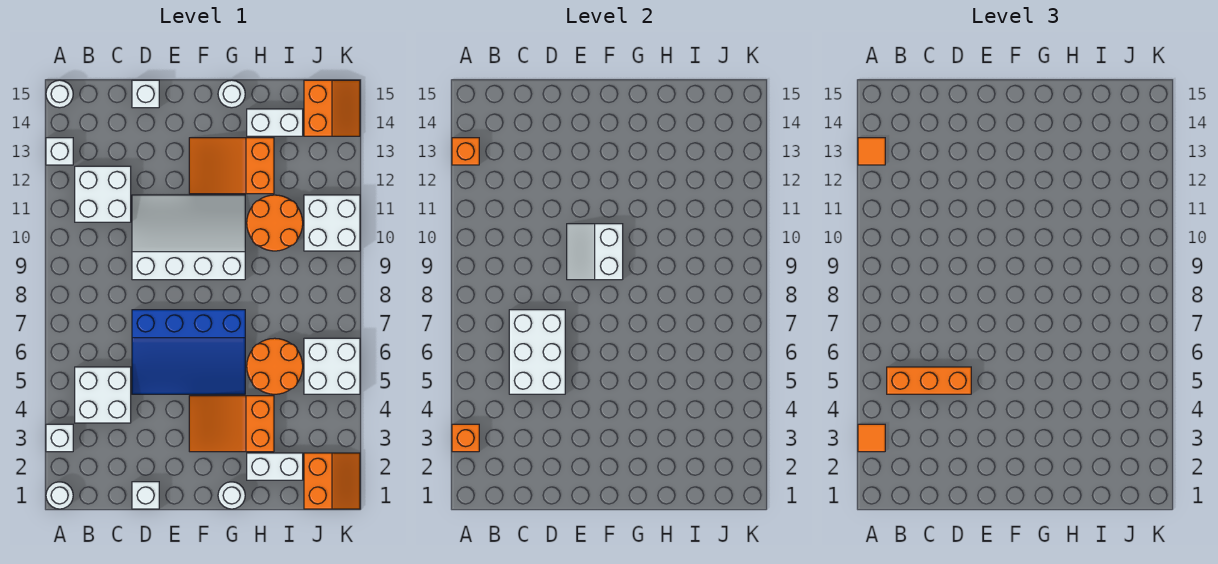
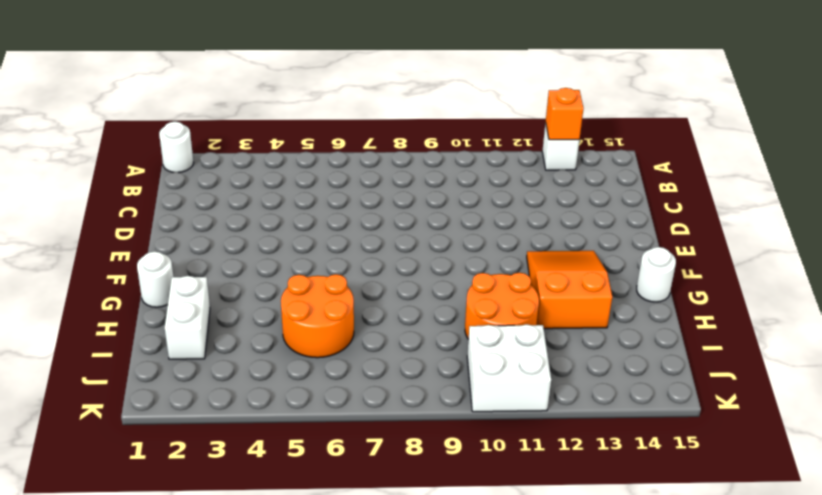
none -> white brick A3 level 1
none -> white round brick A15 level 1
none -> white brick B4:C5 level 1

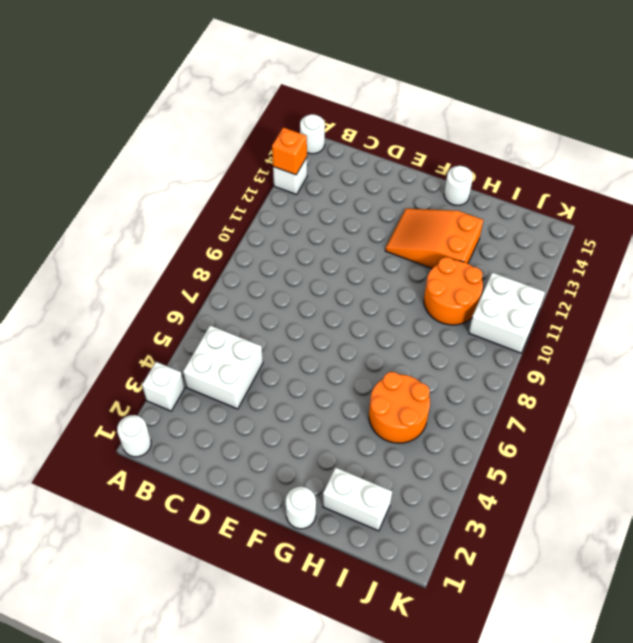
none -> white brick B11:C12 level 1
none -> white brick D1 level 1
none -> blue slope D5:G7 level 1 top 7

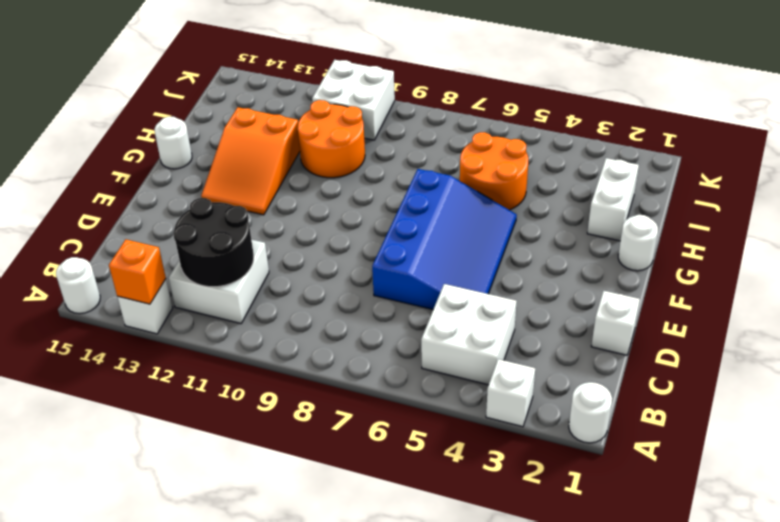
black round brick B11:C12 level 2 -> none
none -> white slope D9:G11 level 1 top 9
none -> white brick D15 level 1
none -> orange slope F3:H4 level 1 top H

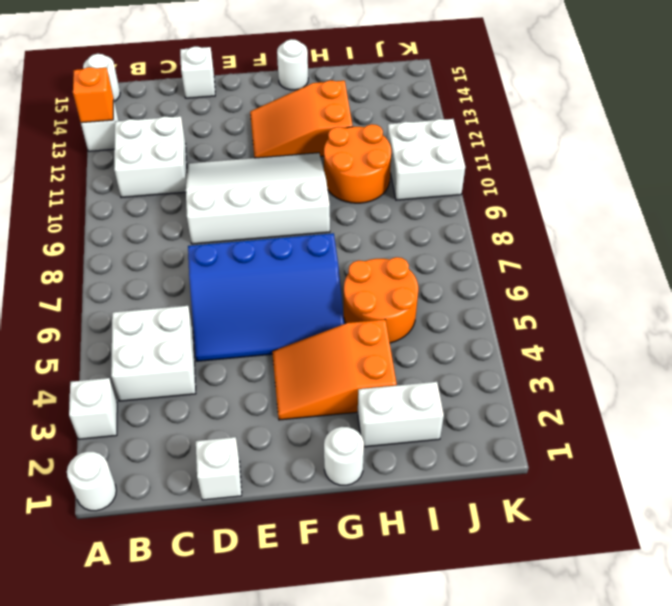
none -> white brick H14:I14 level 1
none -> orange slope J1:K2 level 1 top J
none -> white brick J5:K6 level 1

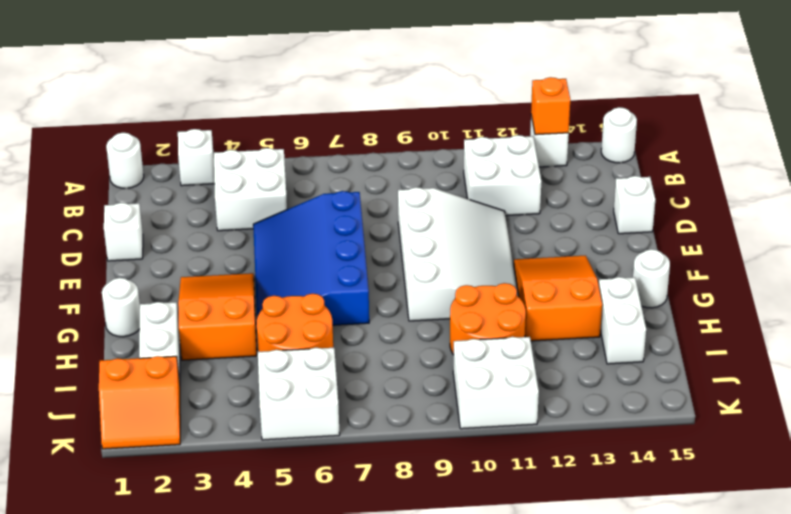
none -> orange slope J14:K15 level 1 top J
none -> orange brick A3 level 2
none -> white brick C5:D7 level 2

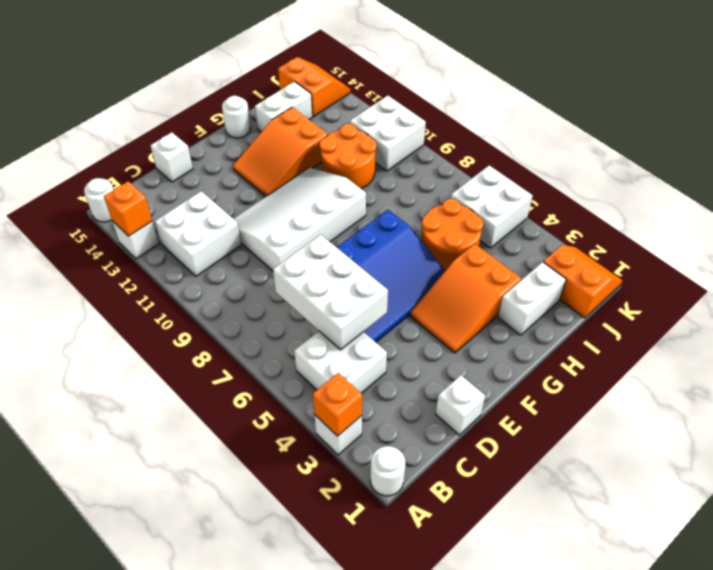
none -> white round brick G1 level 1
none -> white slope E9:F10 level 2 top F
none -> orange tile A3 level 3

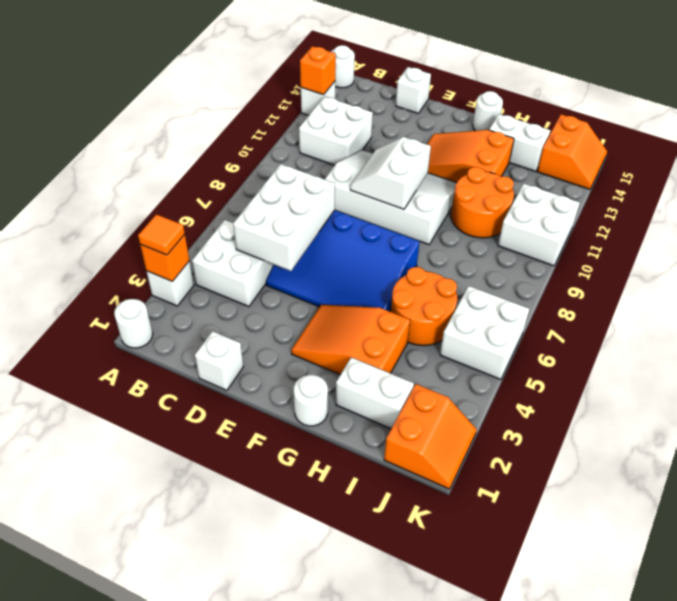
none -> orange tile A13 level 3
none -> orange brick B5:D5 level 3

